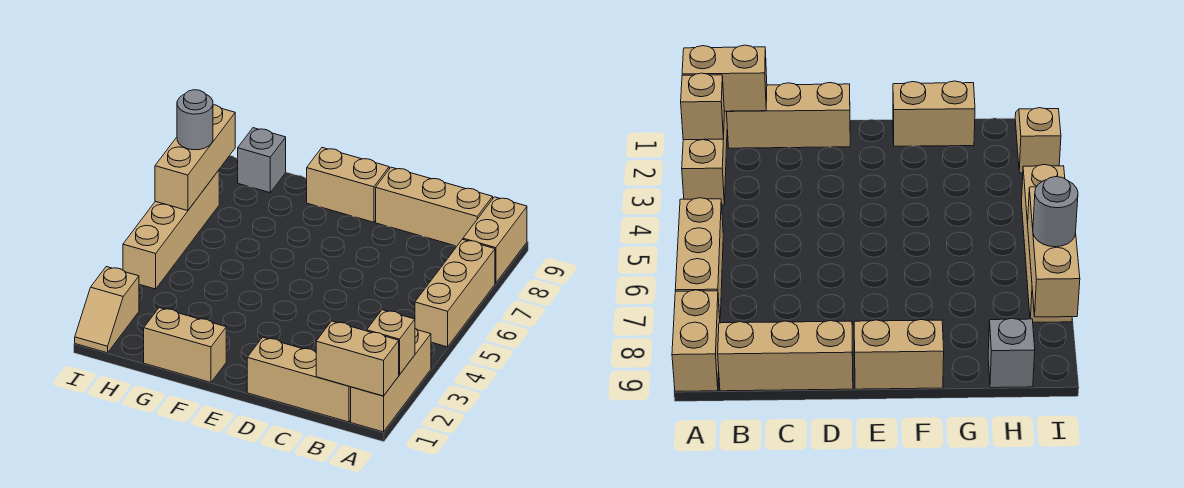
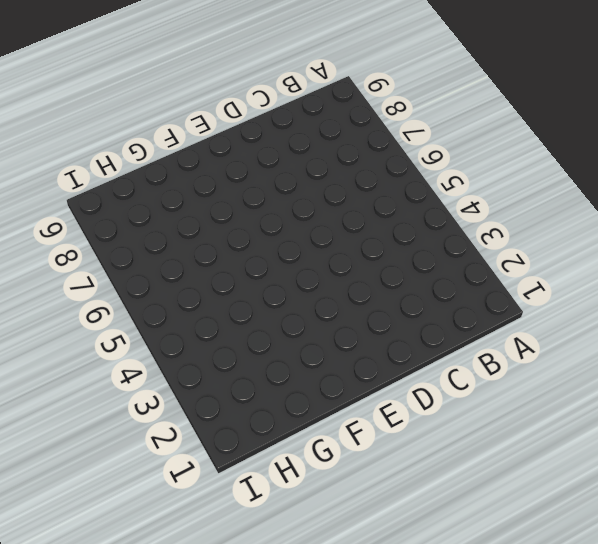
none -> tan brick A1:A3 level 1
none -> tan brick A5:A7 level 1
none -> tan brick A8:A9 level 1

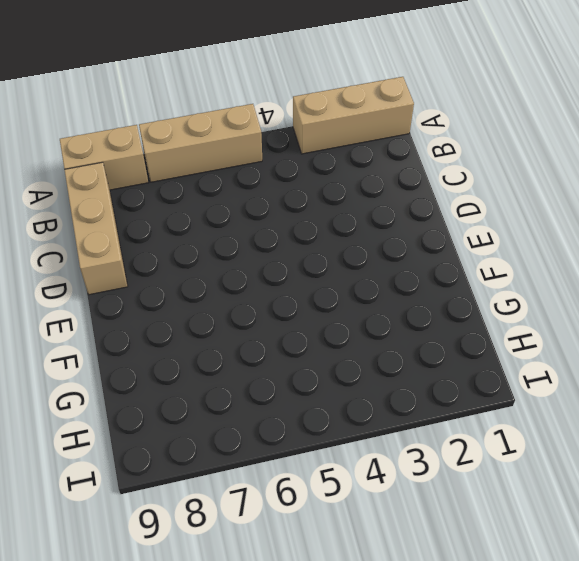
none -> tan brick B1:D1 level 1
none -> tan brick E9:F9 level 1
none -> tan brick F1:G1 level 1

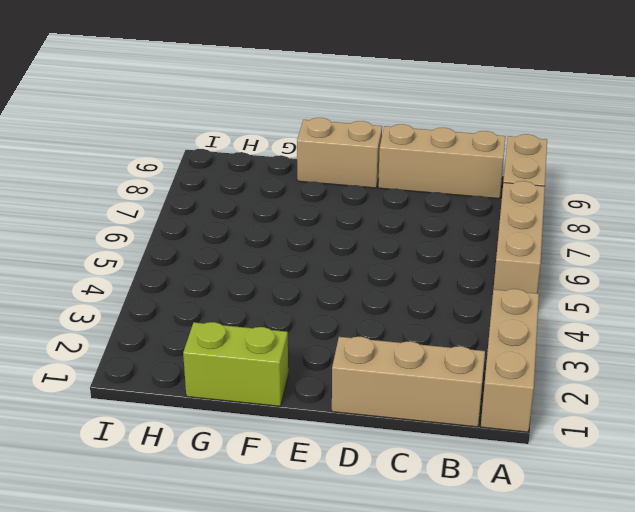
lime brick F1:G1 level 1 -> tan brick F1:G1 level 1
none -> grey brick H9 level 1
none -> tan slope I1:I2 level 1 top 2
none -> tan brick I4:I7 level 1

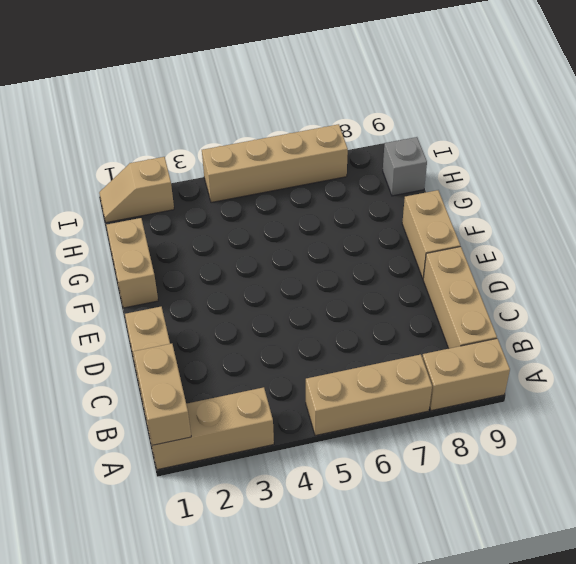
none -> tan brick A2 level 2
none -> tan brick I6:I8 level 2
none -> grey round brick I7 level 3

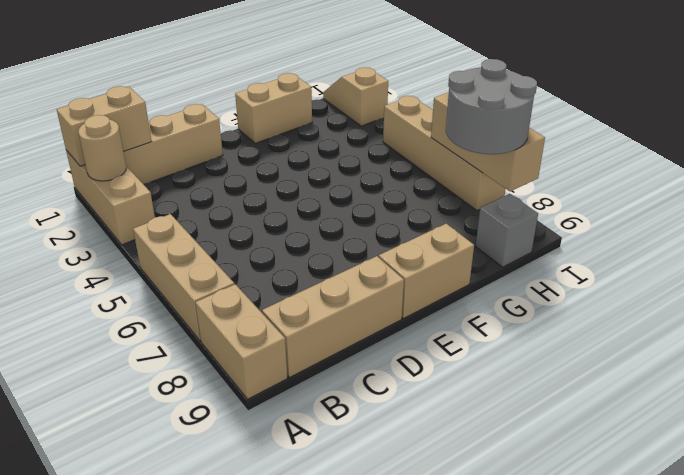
tan round brick A2 level 2 -> tan brick A2 level 2
grey round brick H7:I8 level 3 -> grey round brick I7 level 3

